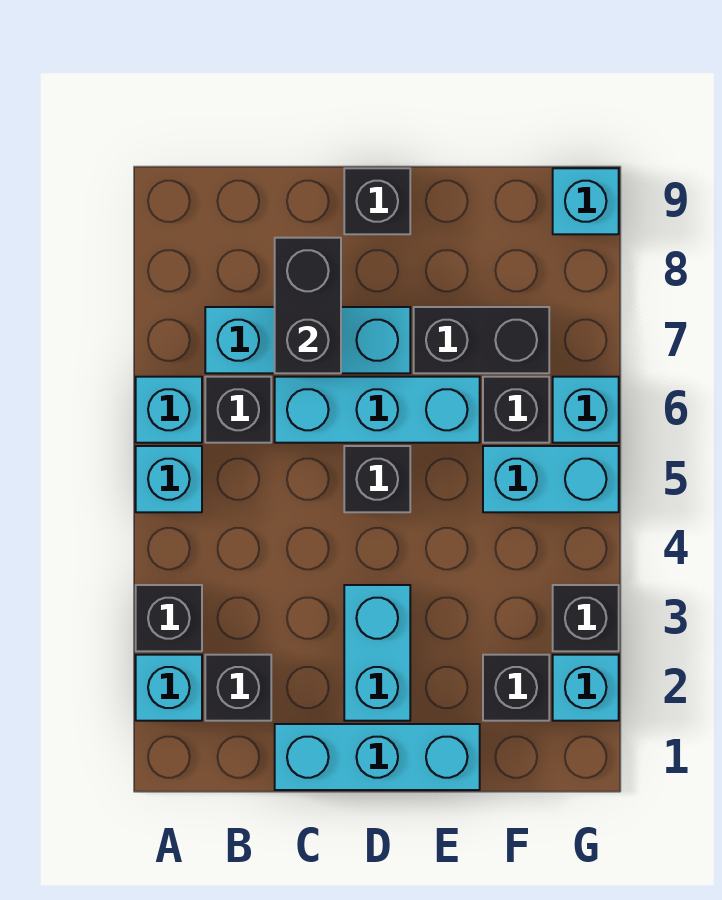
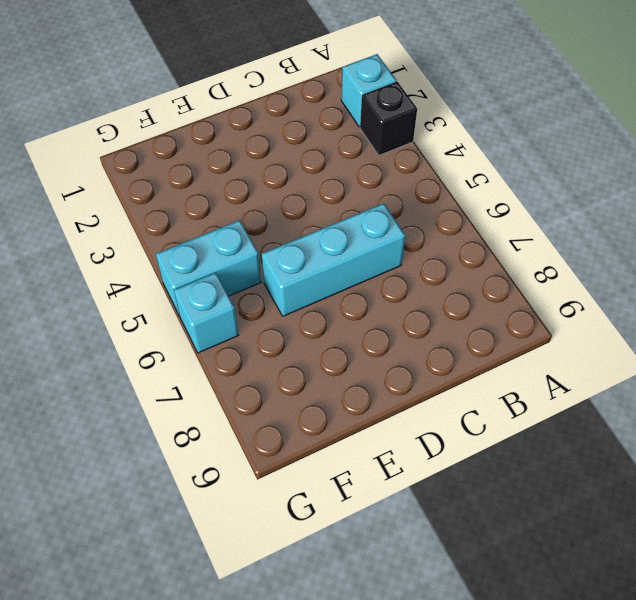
none -> cyan brick A5 level 1
none -> cyan brick A6 level 1
none -> black brick B2 level 1

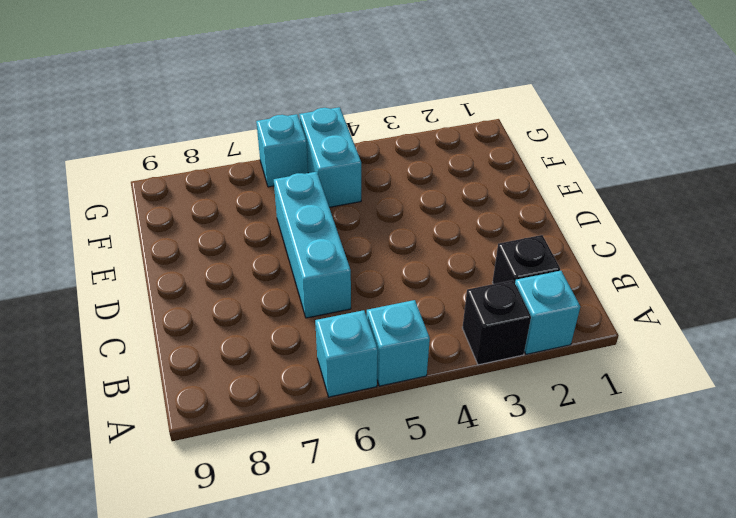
none -> black brick B6 level 1
none -> cyan brick B7:D7 level 1
none -> cyan brick C1:E1 level 1

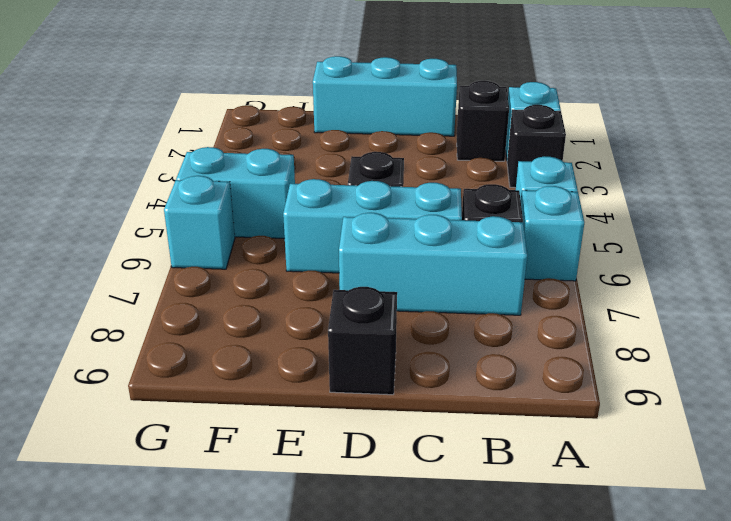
none -> cyan brick D2:D3 level 1
none -> black brick E7:F7 level 1
none -> black brick F2 level 1

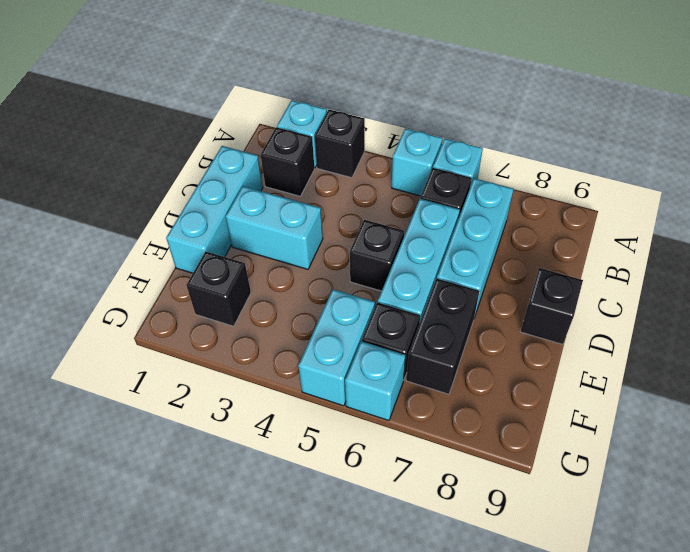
none -> cyan brick G2 level 1
none -> black brick G3 level 1
none -> cyan brick G9 level 1

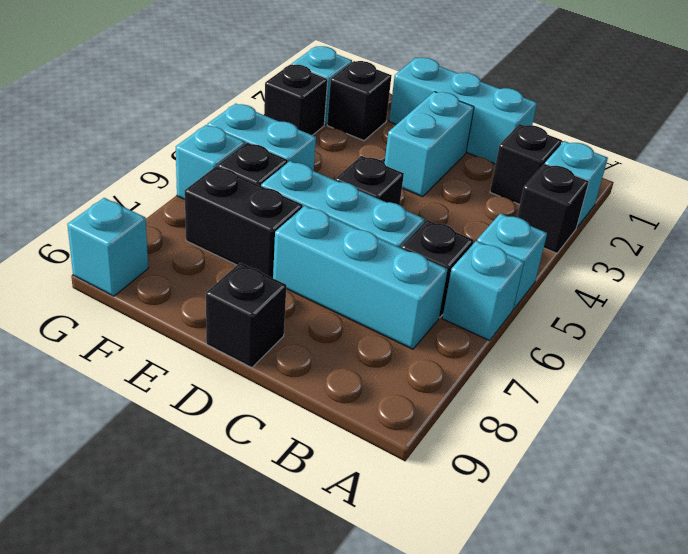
none -> black brick C7:C8 level 2

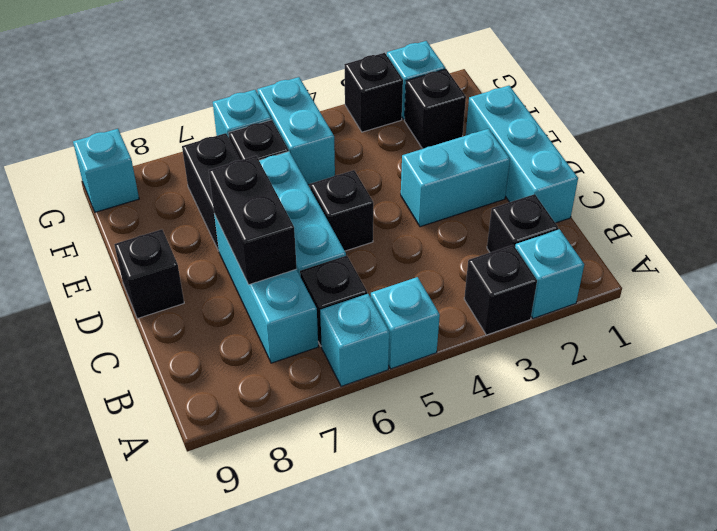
black brick C7:D7 level 2 -> black brick C7:C8 level 2

